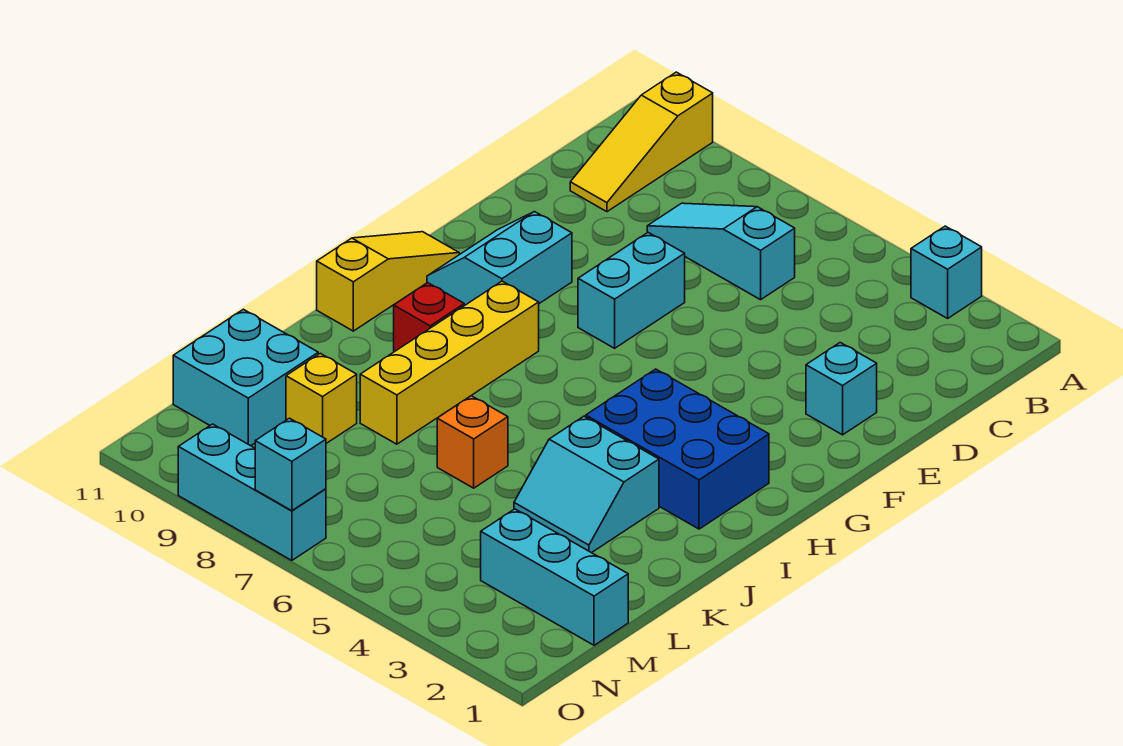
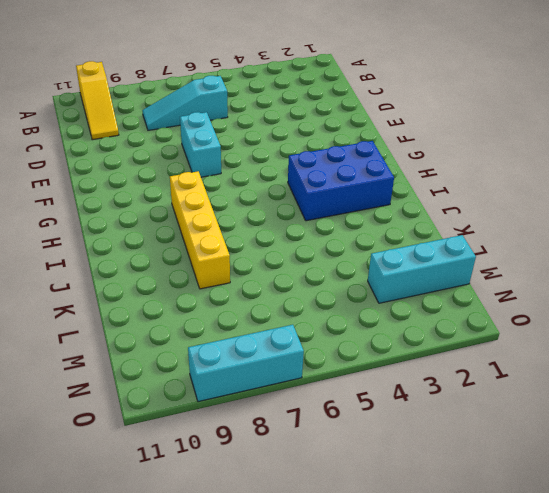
none -> cyan brick A3 level 1
none -> cyan brick E2 level 1
none -> cyan slope F9:G10 level 1 top 9

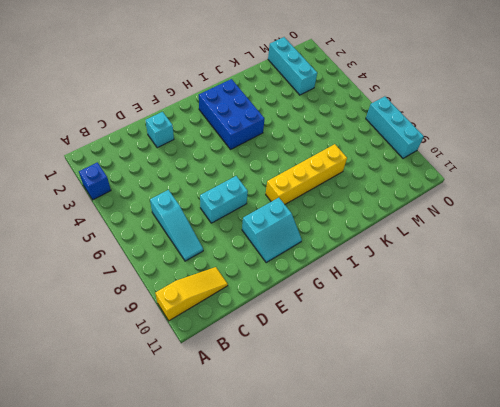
blue brick A3 level 1 -> cyan brick A3 level 1
none -> yellow slope G11:I11 level 1 top I
none -> red brick I9 level 1
none -> cyan slope J3:K4 level 1 top J

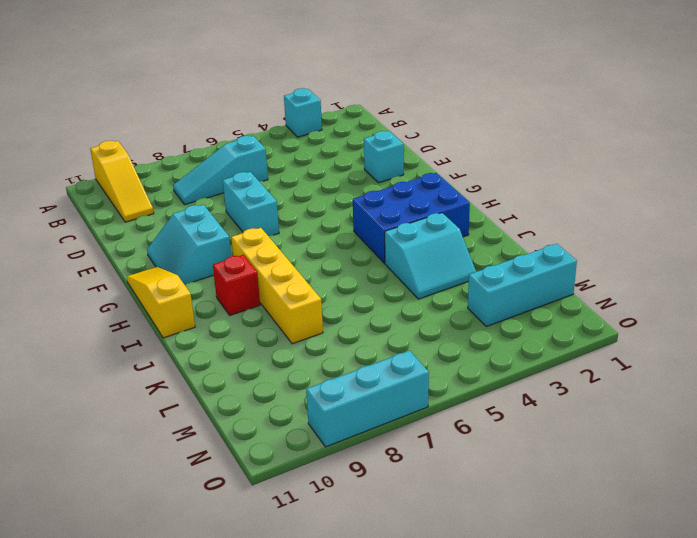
none -> orange brick K6 level 1
none -> yellow brick L9 level 1
none -> cyan brick L10:M11 level 1

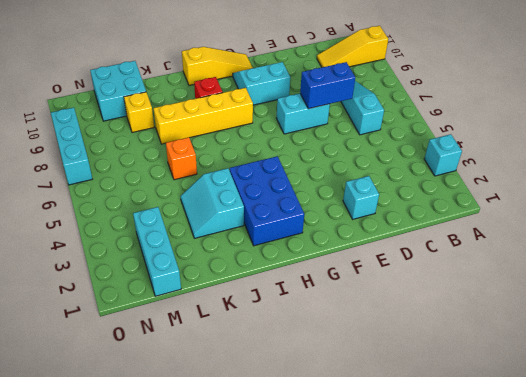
blue brick D7:E7 level 2 -> none
none -> cyan brick O7 level 2

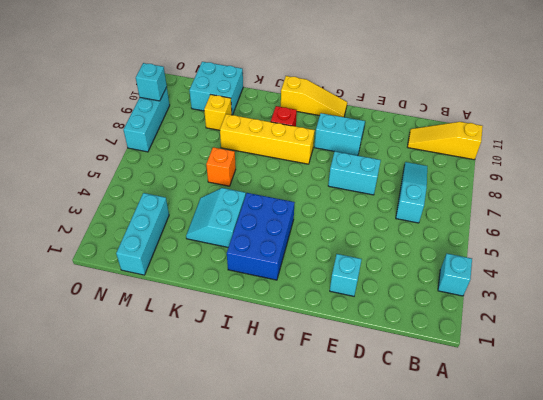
cyan brick O9 level 2 -> cyan brick O7 level 2

